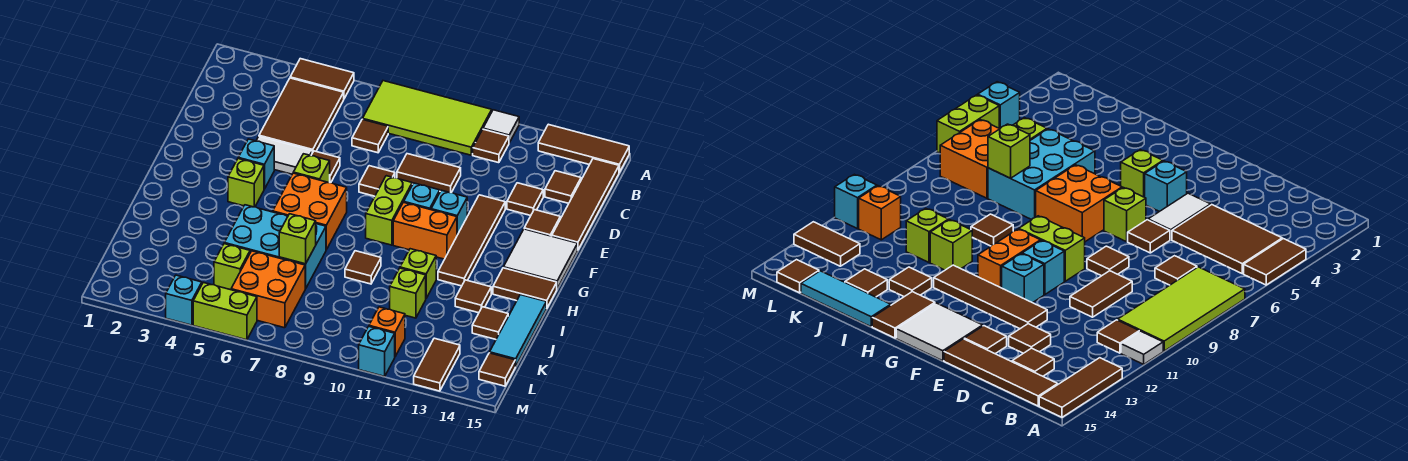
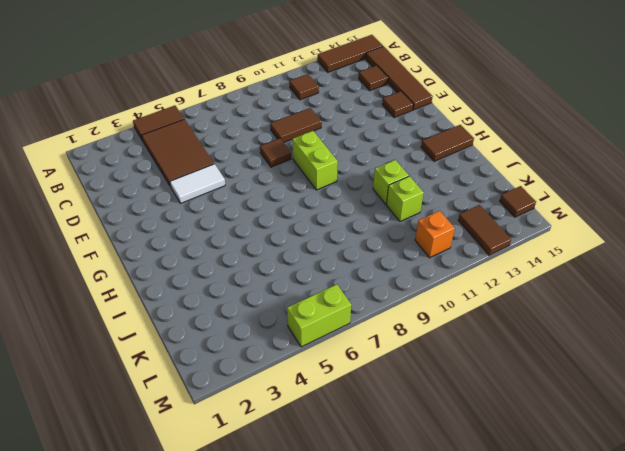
none -> lime tile A7:B10 level 1
none -> white tile A11 level 1
none -> brown tile C7 level 1
none -> brown tile D13 level 1

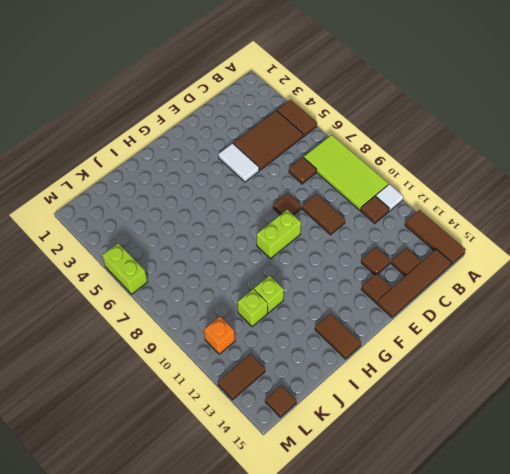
none -> brown tile E6 level 1
none -> brown tile E12:H12 level 1
none -> cyan brick F4 level 1
none -> lime brick F6 level 1

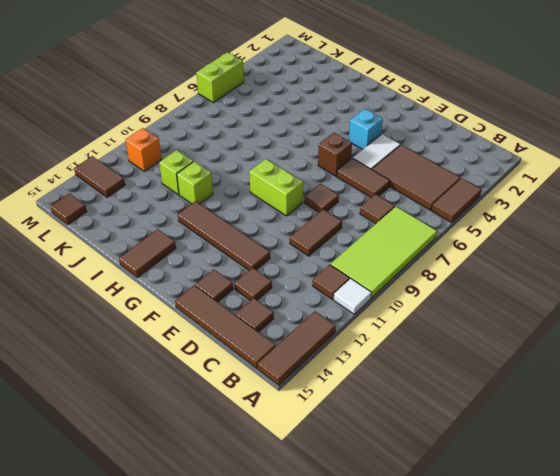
brown tile D6:E6 level 1 -> brown tile E6 level 1
brown brick F6 level 1 -> lime brick F6 level 1
none -> cyan brick F10 level 1
none -> cyan brick F11 level 1
none -> white tile F14:G15 level 1
none -> lime brick G4 level 1

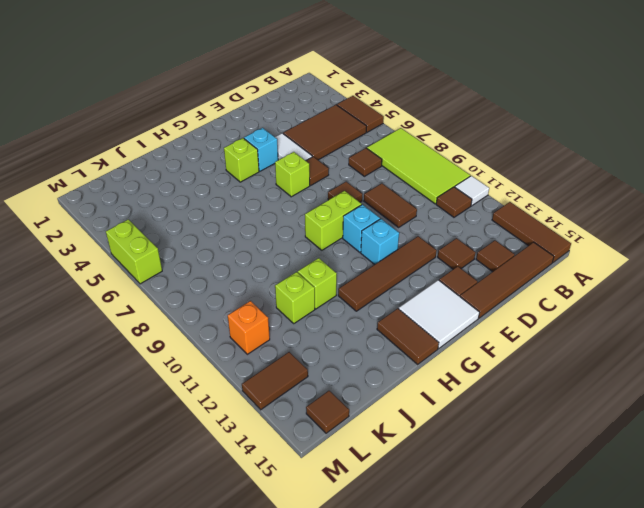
none -> orange brick G6:H7 level 1
none -> orange brick G10:G11 level 1
none -> cyan brick I5:J7 level 1
none -> brown tile I9 level 1

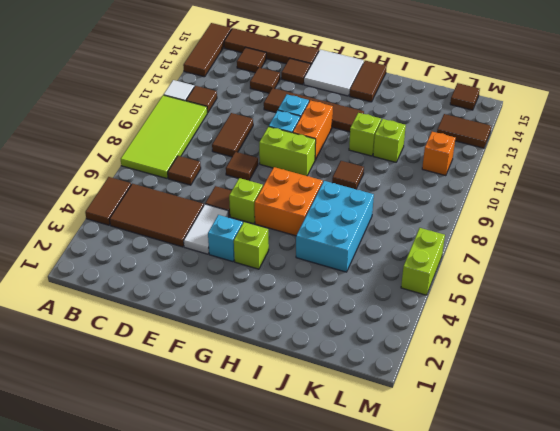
none -> brown tile I13 level 1
none -> cyan tile I15:K15 level 1
none -> brown tile J14 level 1
none -> lime brick K5 level 1

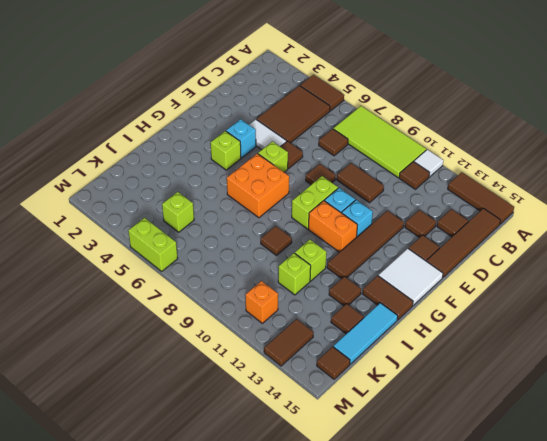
none -> cyan brick I5:J7 level 1
none -> orange brick K6:L7 level 1
none -> cyan brick M4 level 1
none -> cyan brick M11 level 1

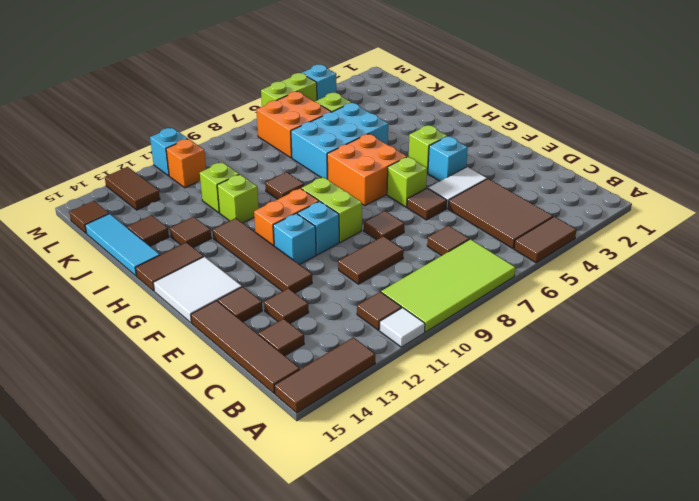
none -> lime brick J7 level 2

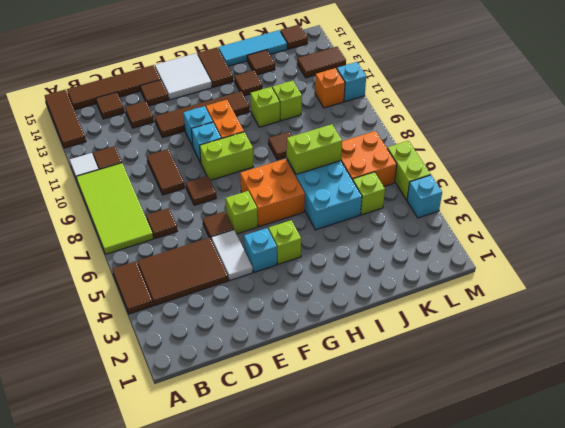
lime brick I7:J7 level 2 -> lime brick J7 level 2

